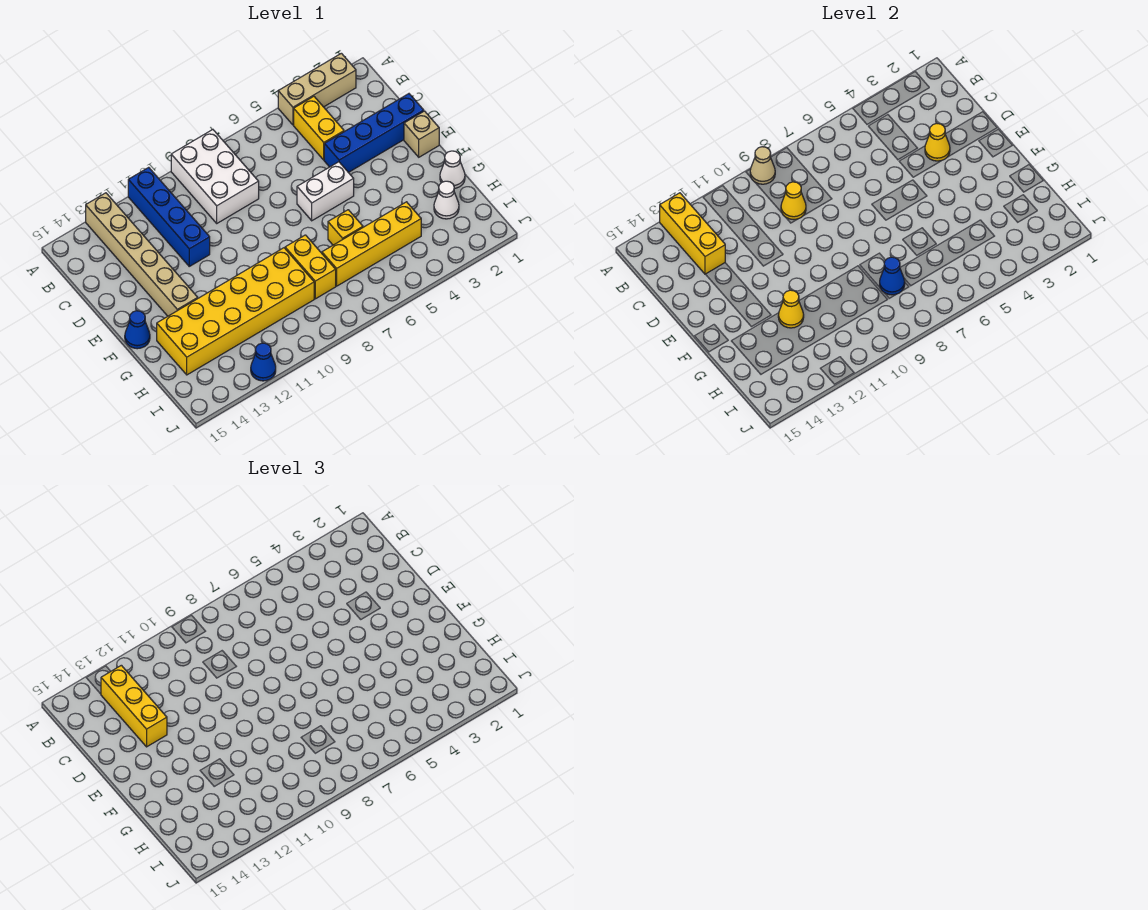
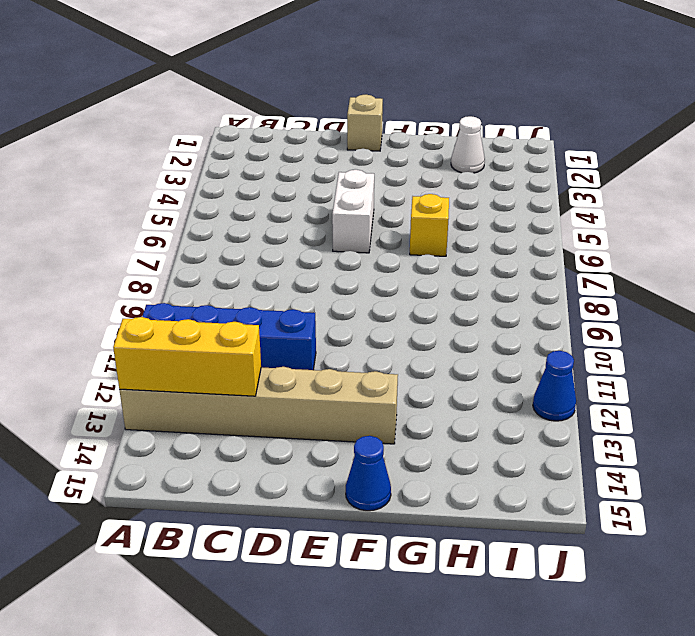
none -> tan brick A2:A4 level 1
none -> white brick A8:C9 level 1
none -> yellow brick B4:C4 level 1

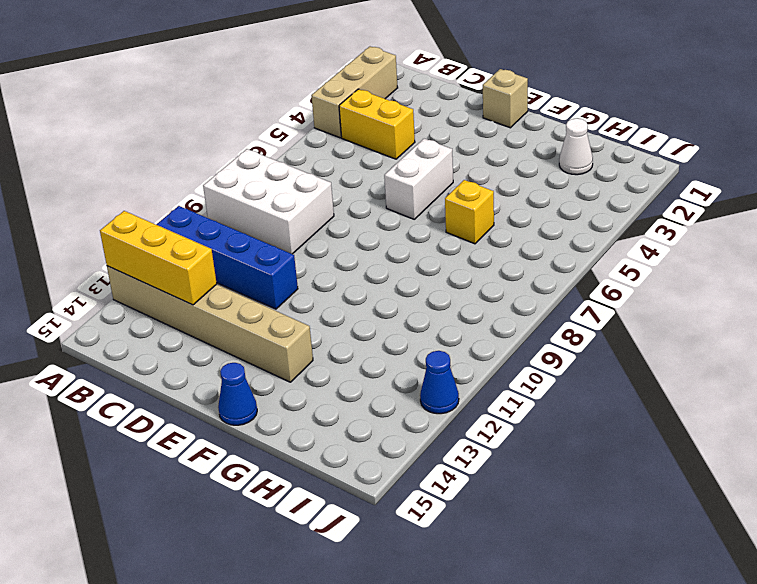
none -> blue brick D1:D4 level 1
none -> white cone G1 level 1
none -> yellow brick G8:H8 level 1

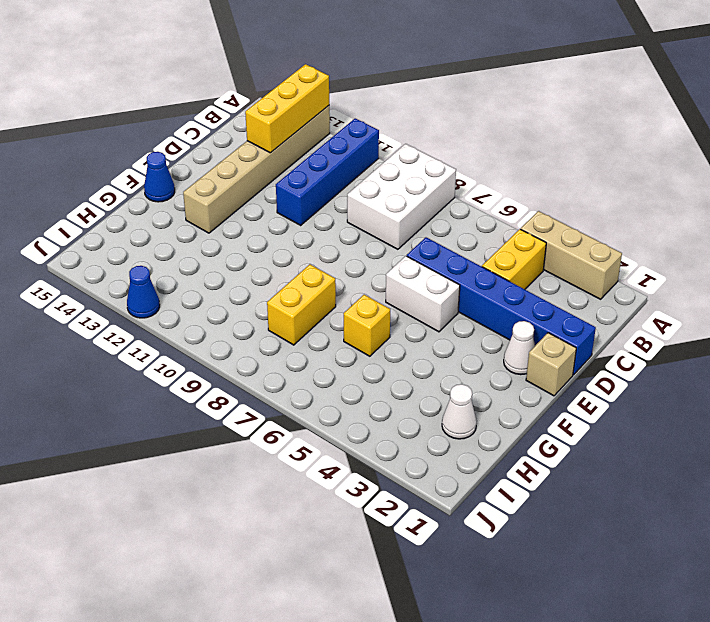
blue brick D1:D6 level 1 -> blue brick D1:D4 level 1
white cone E2 level 1 -> white cone G1 level 1
none -> yellow brick G9:H14 level 1
none -> yellow brick H4:H7 level 1
none -> tan cone A9 level 2

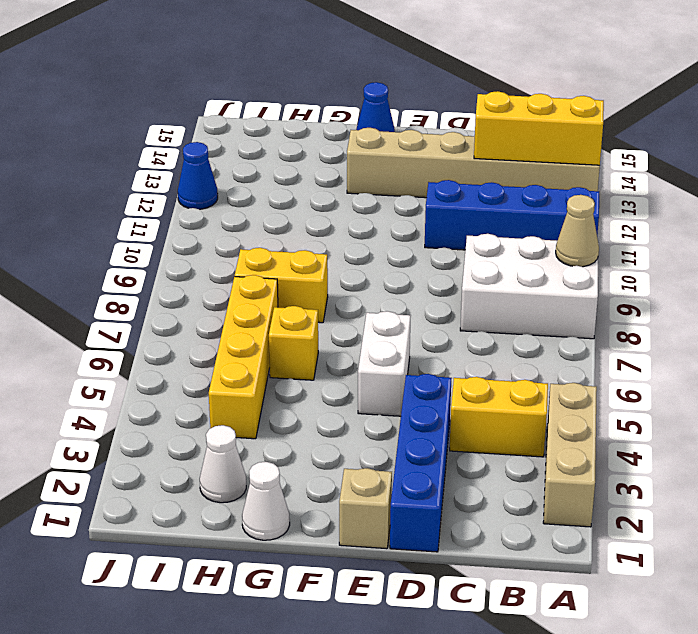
none -> yellow brick G9:H14 level 1
none -> yellow cone C9 level 2
none -> yellow cone D3 level 2

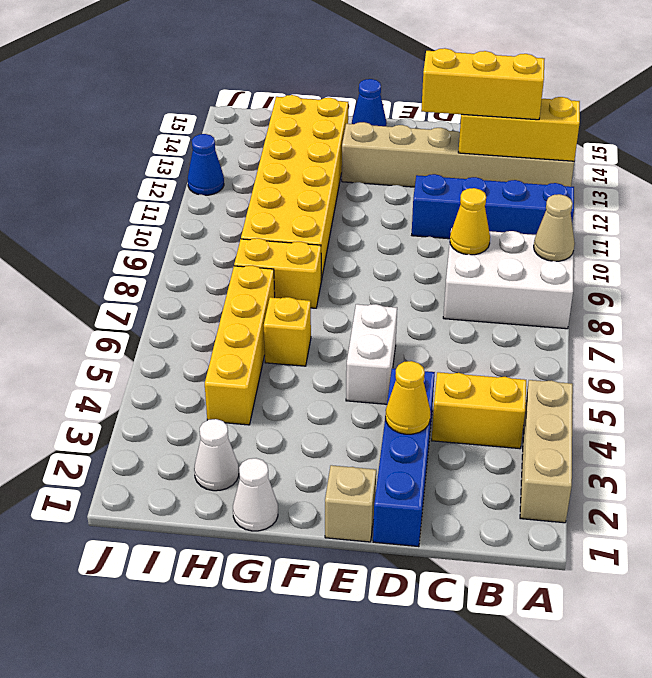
none -> yellow cone G12 level 2
none -> blue cone H8 level 2

